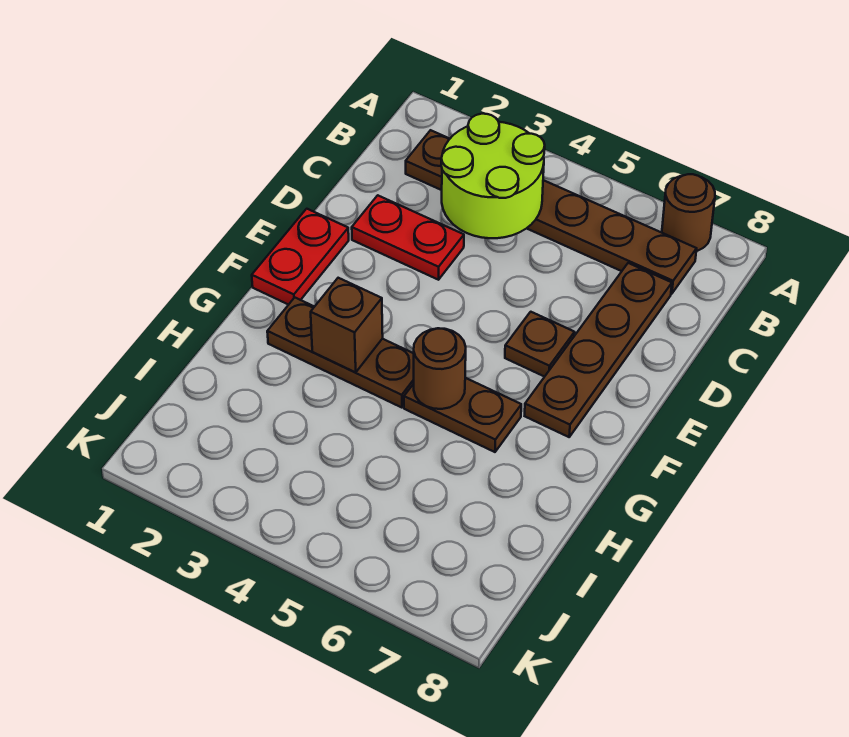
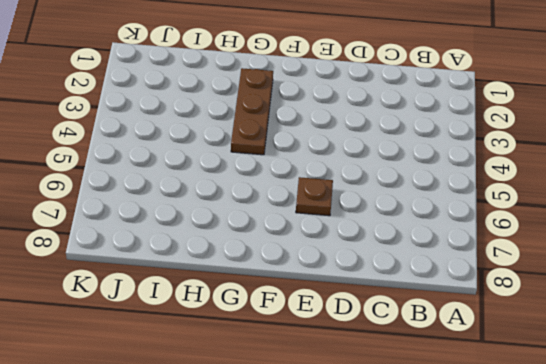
none -> brown round brick A7 level 1
none -> brown plate B2:B7 level 1

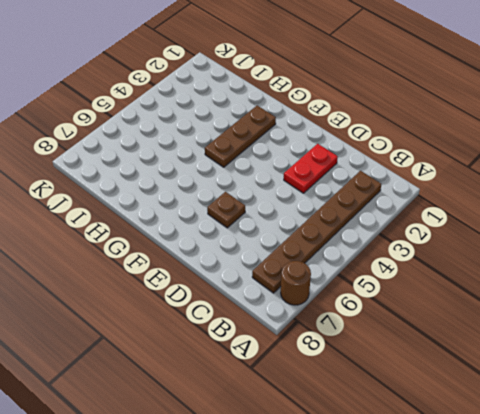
none -> brown plate C7:F7 level 1
none -> red plate E1:F1 level 1

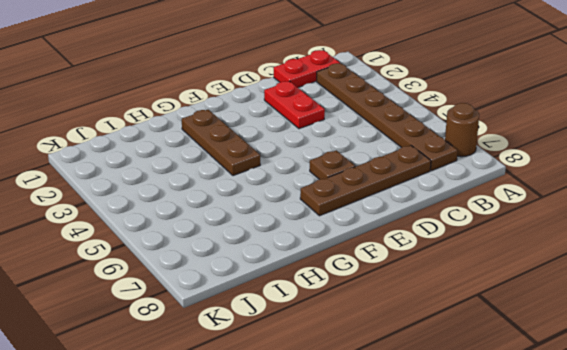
red plate B1:C1 level 1 -> red plate E1:F1 level 1
none -> brown plate G5:G6 level 1
none -> lime round brick B3:C4 level 2

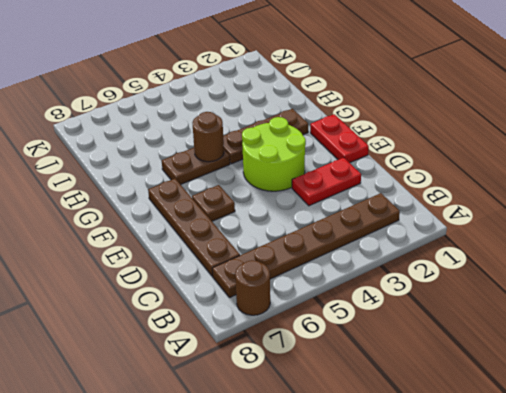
lime round brick E3:F4 level 1 -> lime round brick B3:C4 level 2
none -> brown brick G3 level 2

